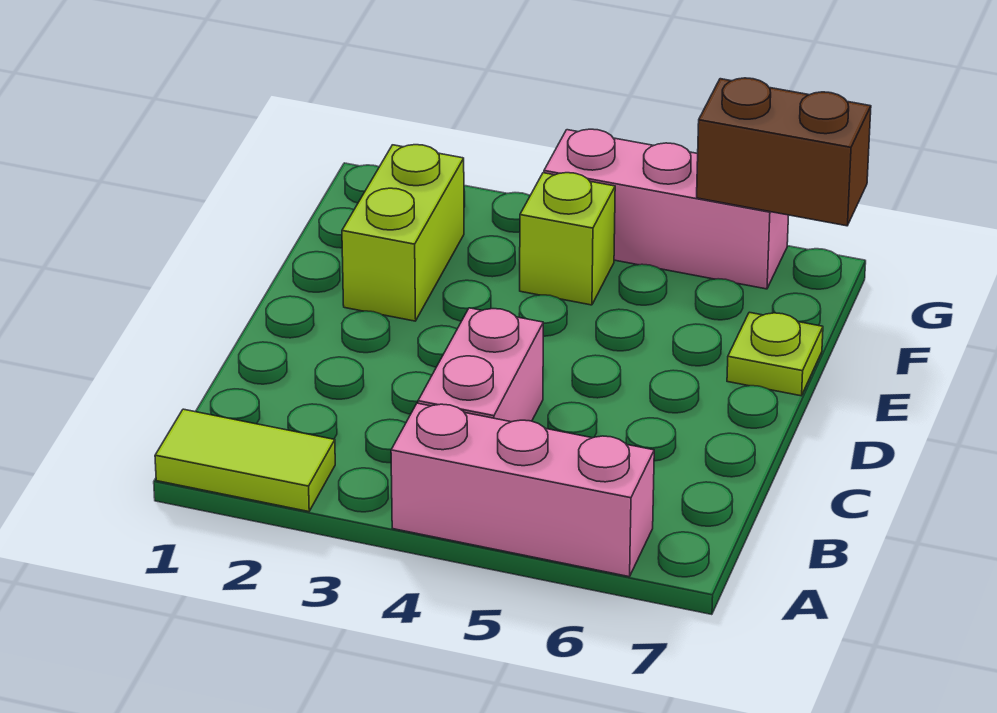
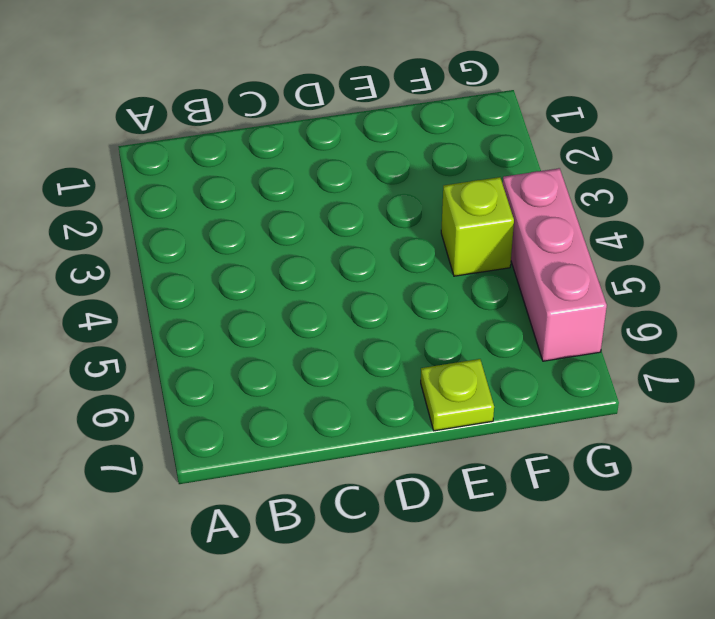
none -> lime tile A1:A2 level 1
none -> pink brick A4:A6 level 1

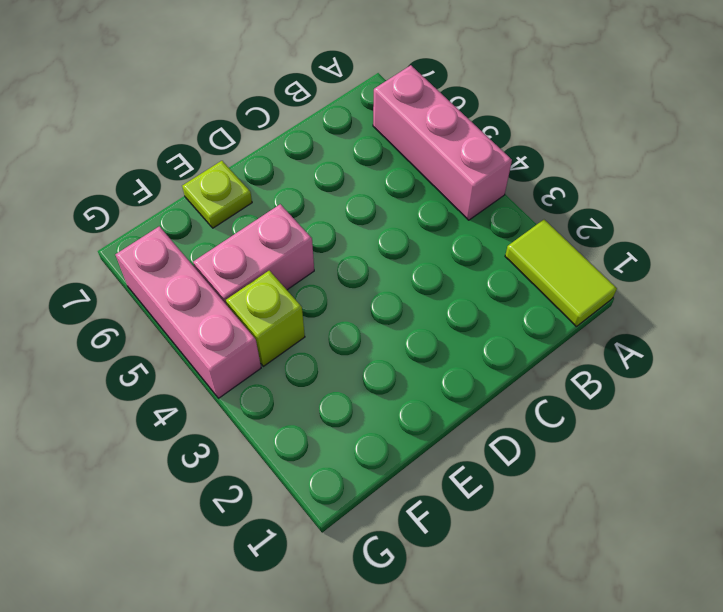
pink brick E5:F5 level 1 -> pink brick B4:C4 level 1
none -> lime brick E2:F2 level 1
none -> brown brick G6:G7 level 2

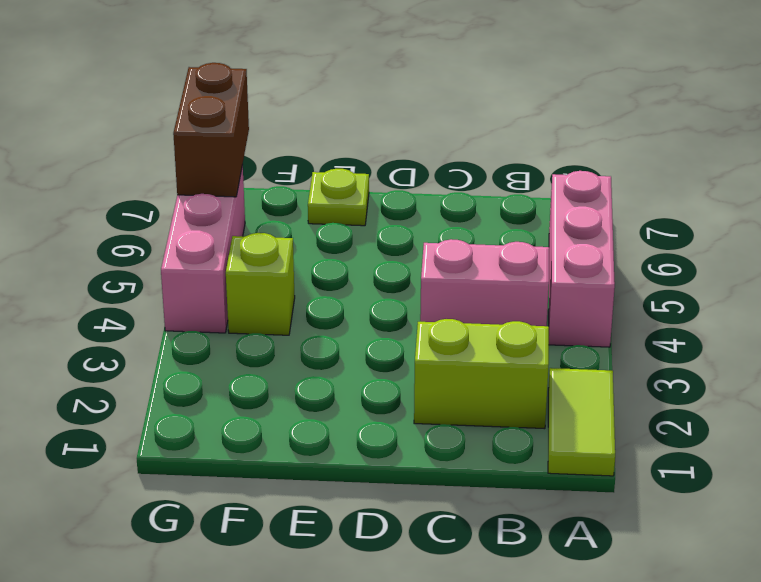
lime brick B2:C2 level 1 -> lime brick E2:F2 level 1

